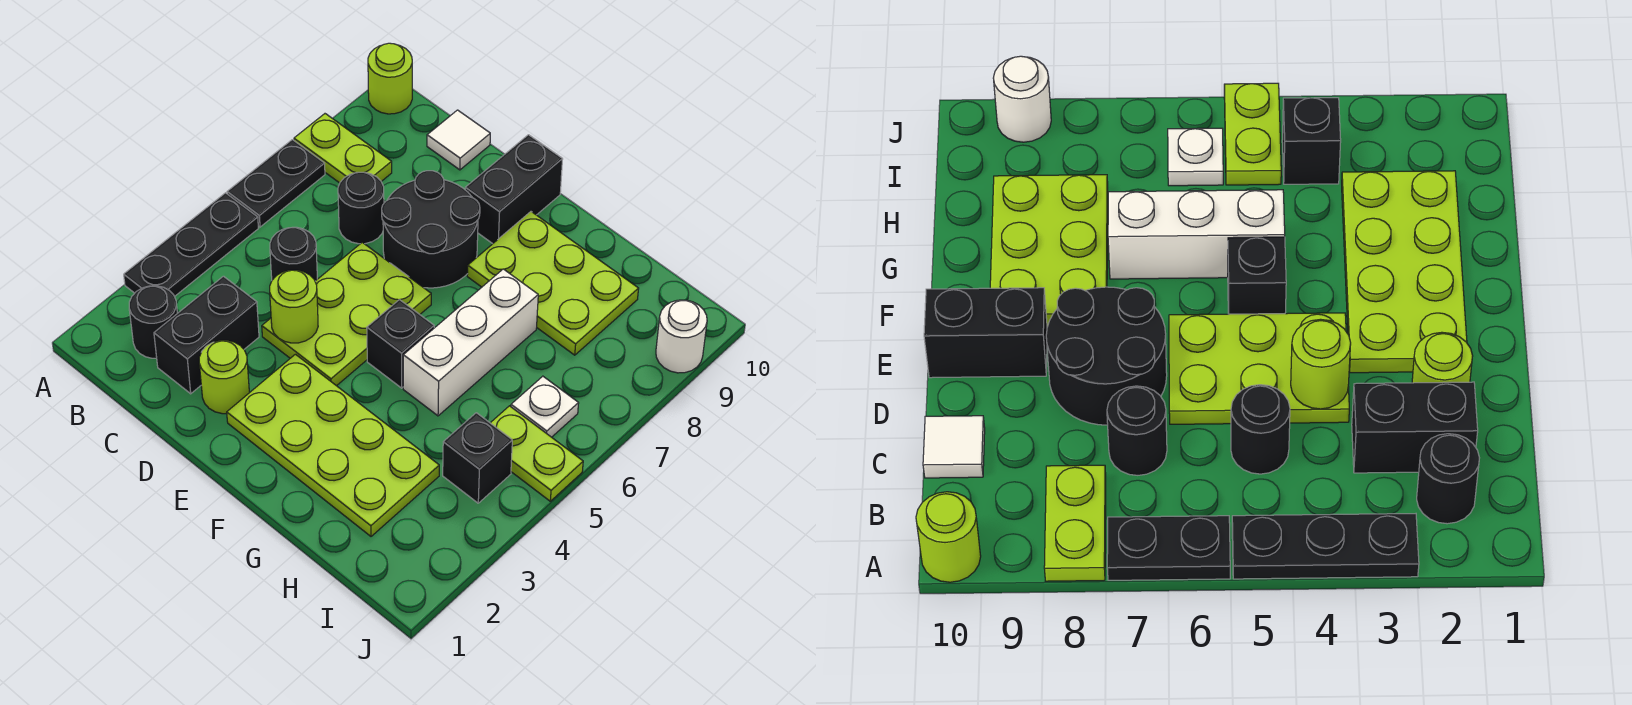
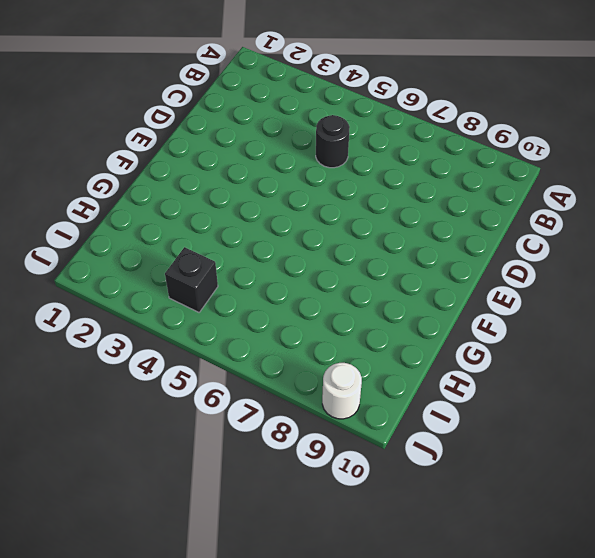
none -> black plate A3:A5 level 1
none -> black plate A6:A7 level 1
none -> lime plate A8:B8 level 1

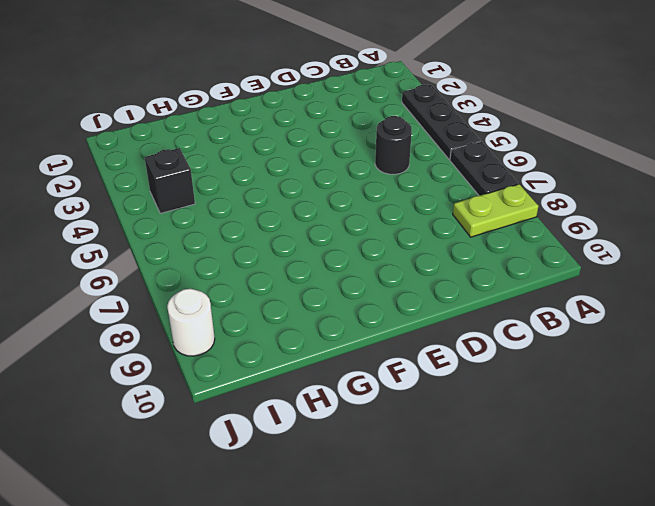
none -> lime round brick A10 level 1
none -> black round brick B2 level 1
none -> black brick C2:C3 level 1

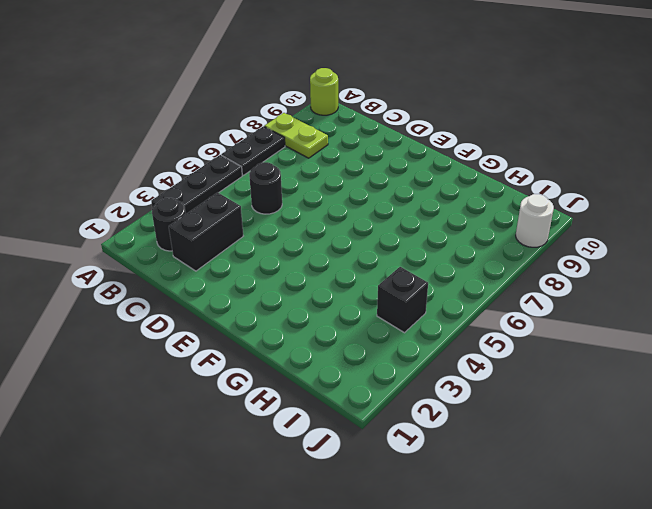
none -> black round brick C7 level 1
none -> white tile C10 level 1
none -> lime round brick D2 level 1

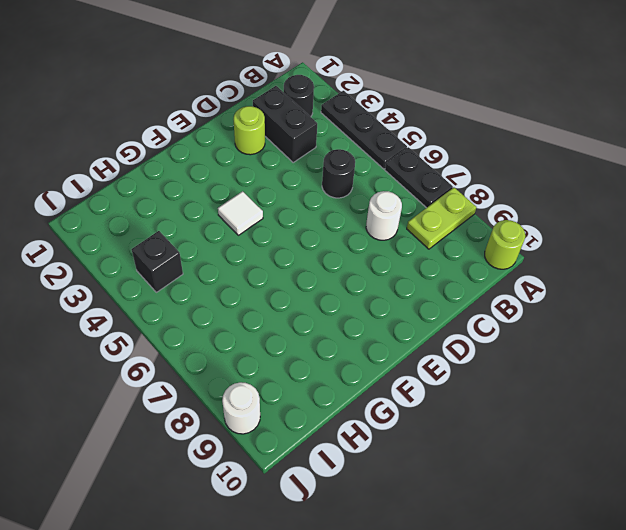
white round brick C7 level 1 -> black round brick C7 level 1
white tile F4 level 1 -> white tile C10 level 1
none -> lime plate D4:E6 level 1
none -> black round brick D7:E8 level 1
none -> lime plate E2:H3 level 1

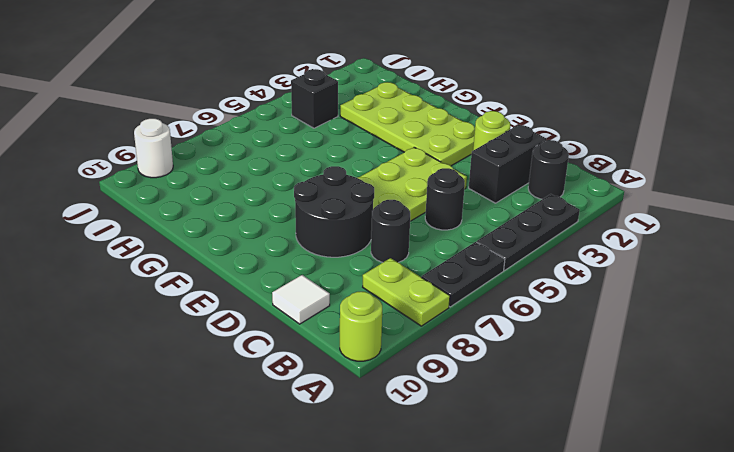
none -> black brick E9:E10 level 1
none -> black brick F5 level 1
none -> lime plate F8:H9 level 1

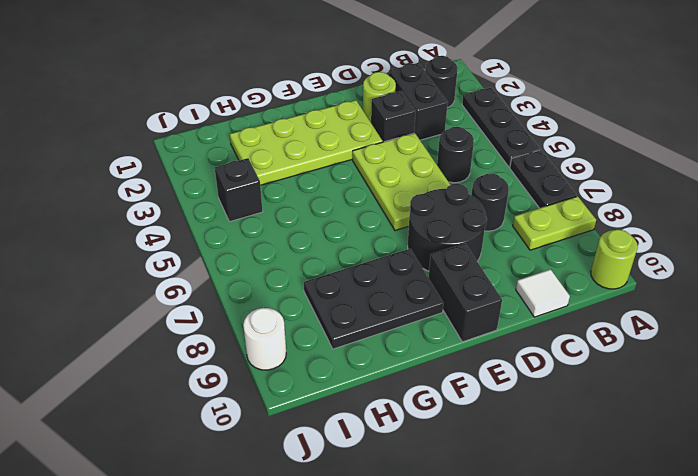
black brick D3 level 1 -> black brick F5 level 1
black plate F8:H9 level 1 -> lime plate F8:H9 level 1
none -> white brick G5:G7 level 1
none -> lime plate I5:J5 level 1
none -> white plate I6 level 1

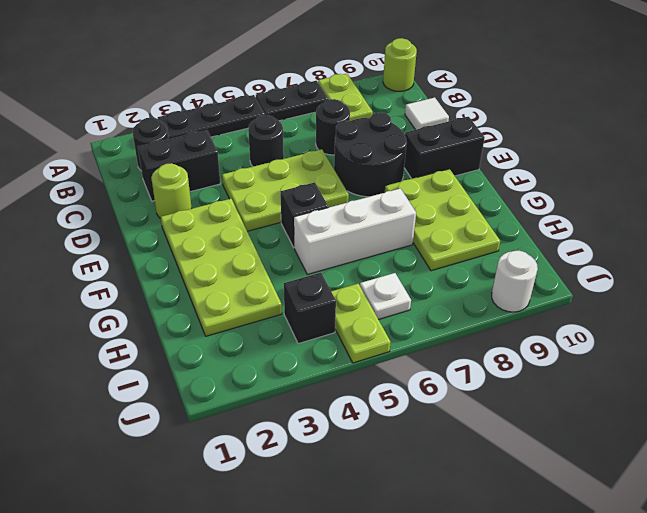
none -> lime round brick D4 level 2

